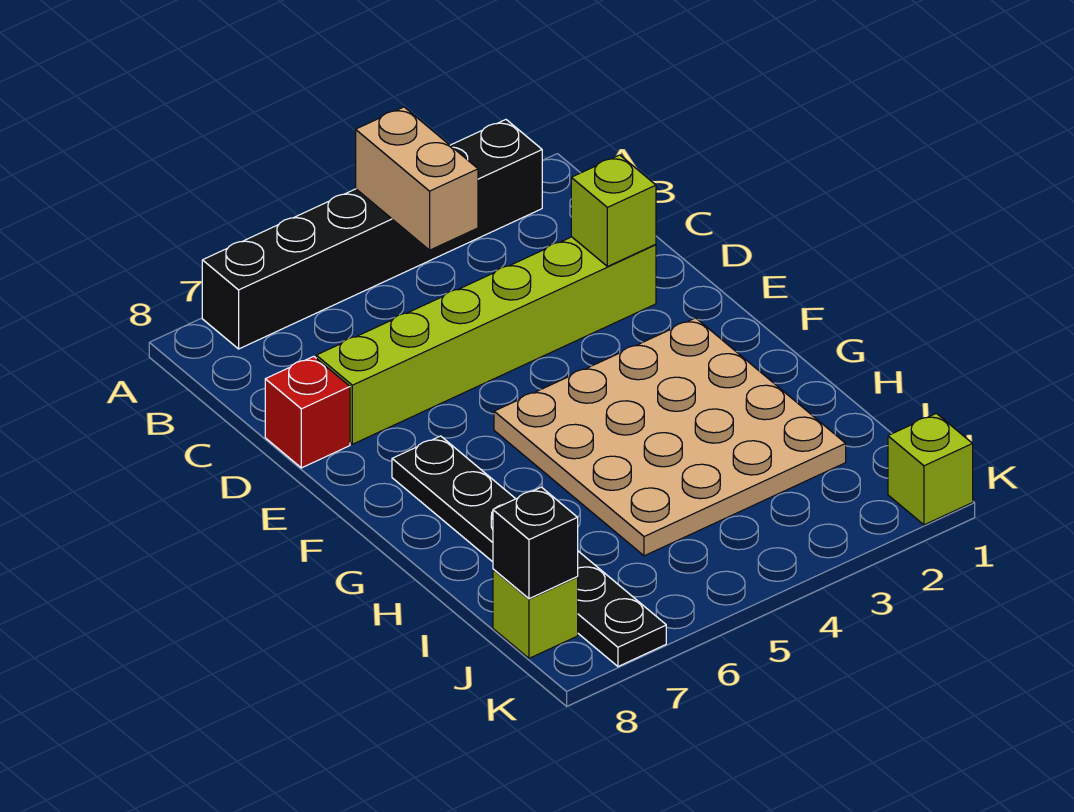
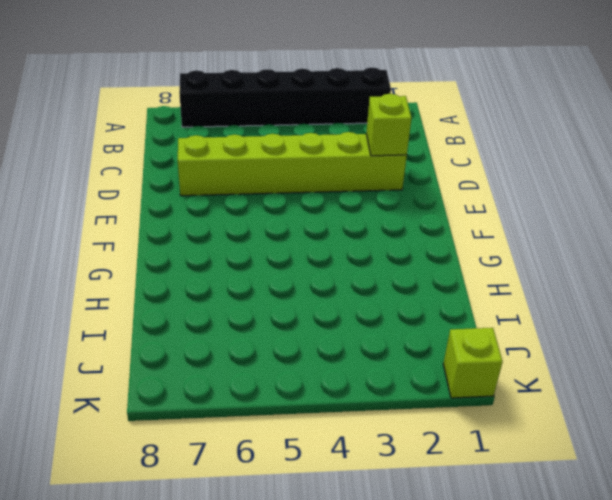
none -> red brick D8 level 1
none -> tan plate F2:I5 level 1

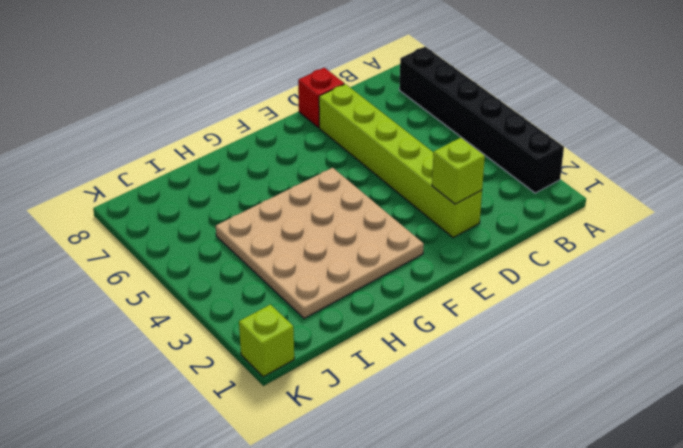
none -> black plate F7:K7 level 1
none -> lime brick J8 level 1

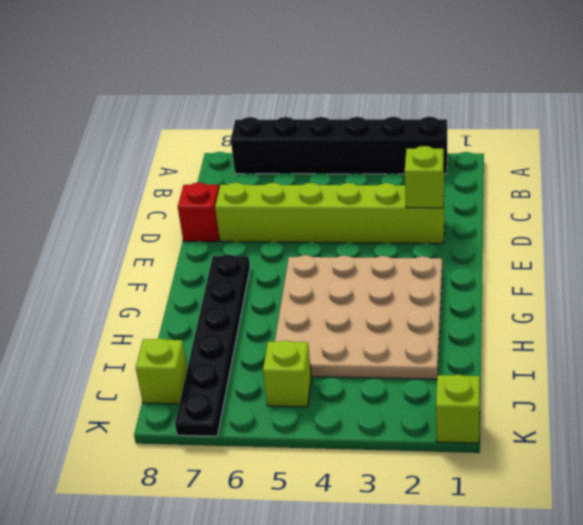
lime brick J5 level 1 -> none
none -> tan brick A4:B4 level 2
none -> black brick J8 level 2

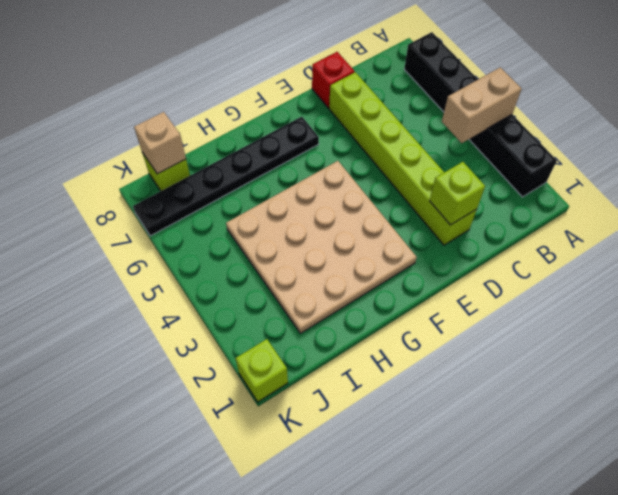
tan brick J8 level 2 -> black brick J8 level 2

